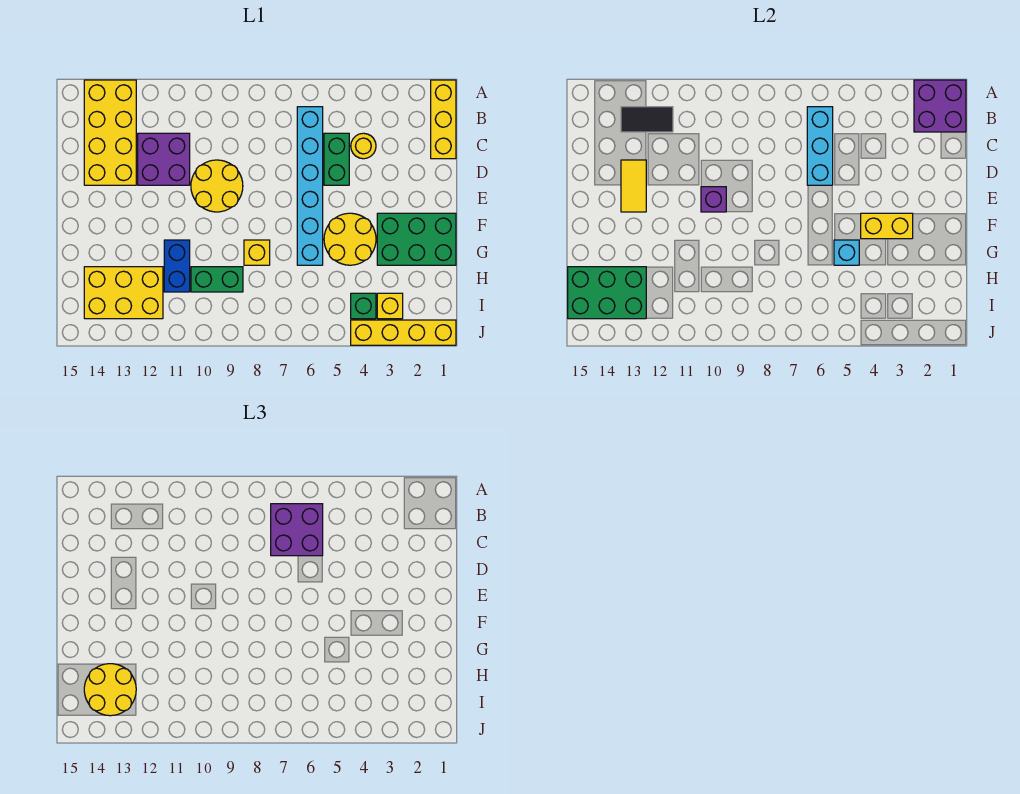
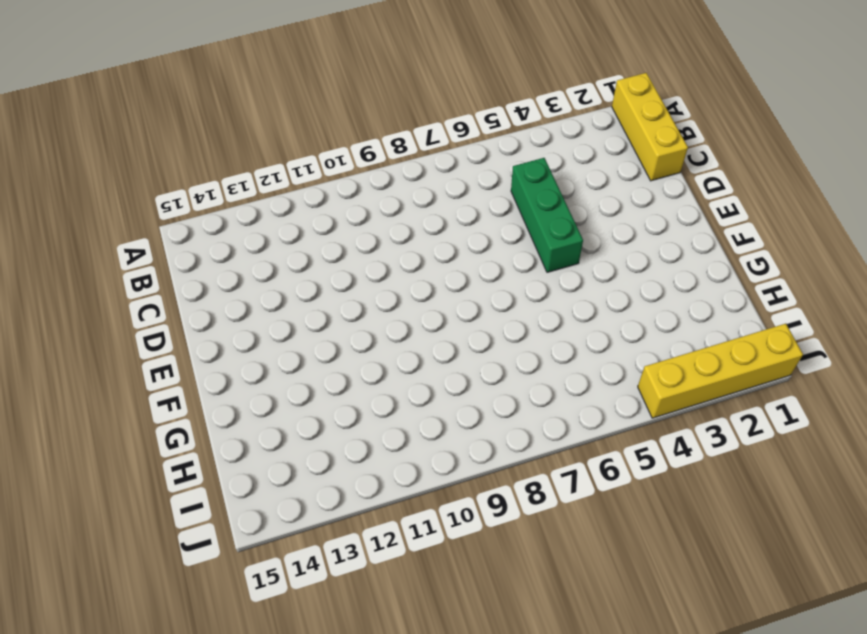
green brick C5:E5 level 1 -> green brick C5:D5 level 1
none -> yellow brick A13:D14 level 1
none -> cyan brick B6:G6 level 1
none -> yellow round brick C4 level 1

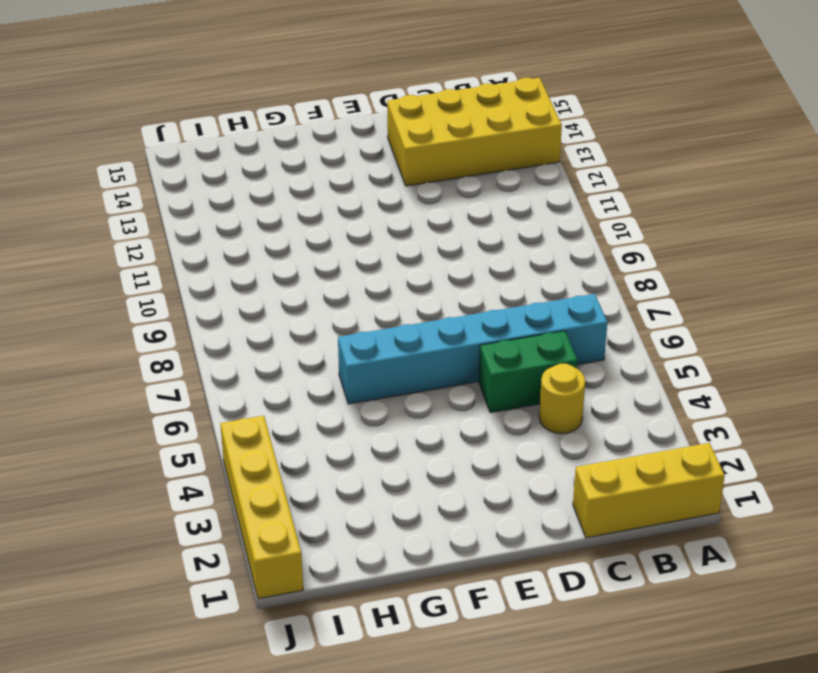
none -> purple brick C11:D12 level 1
none -> yellow round brick D9:E10 level 1
none -> green brick F1:G3 level 1

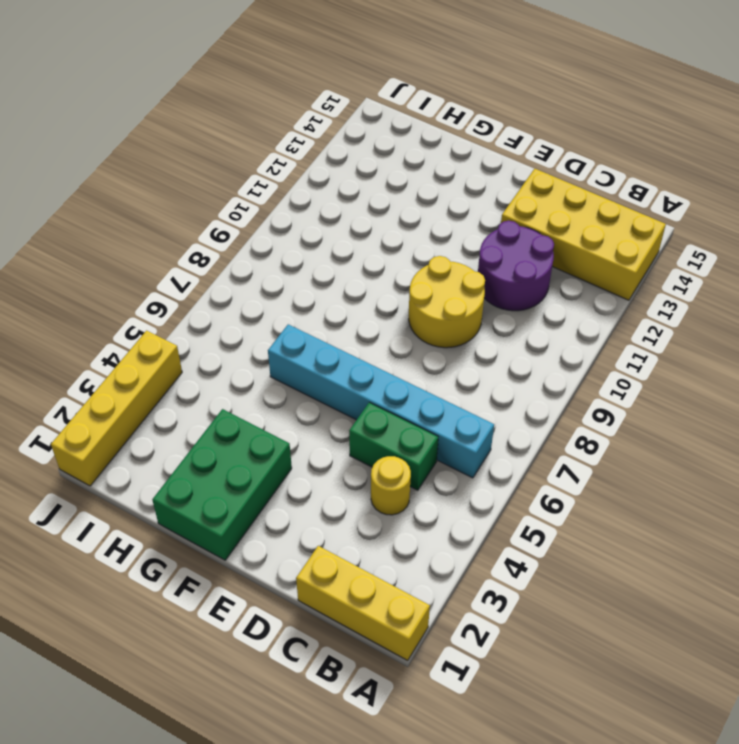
purple round brick C11:D12 level 1 -> purple brick C11:D12 level 1
none -> yellow round brick F4:G5 level 1
none -> yellow brick G8 level 1
none -> blue brick G11:H11 level 1

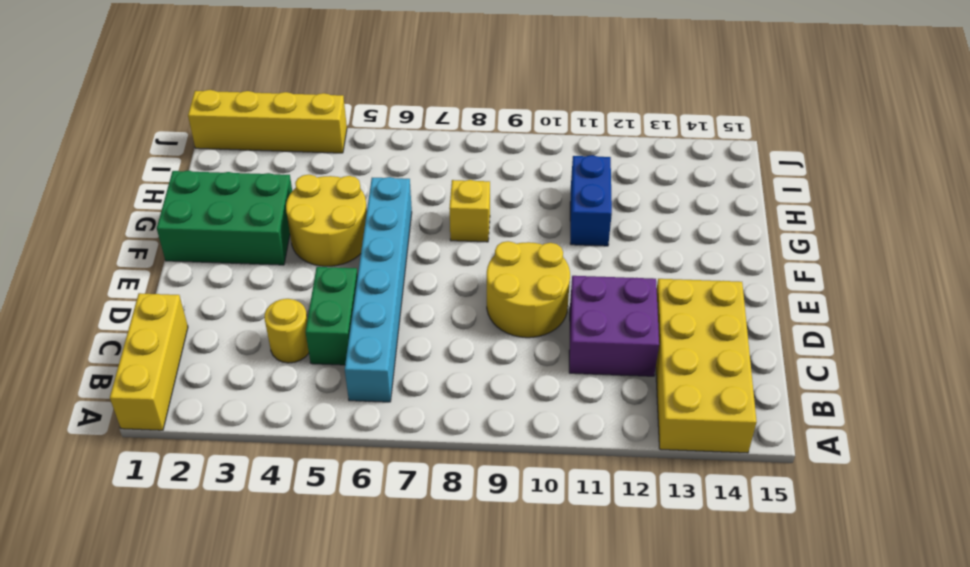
none -> green brick H9:H10 level 1
none -> yellow brick H12:I14 level 1
none -> yellow brick I3 level 1

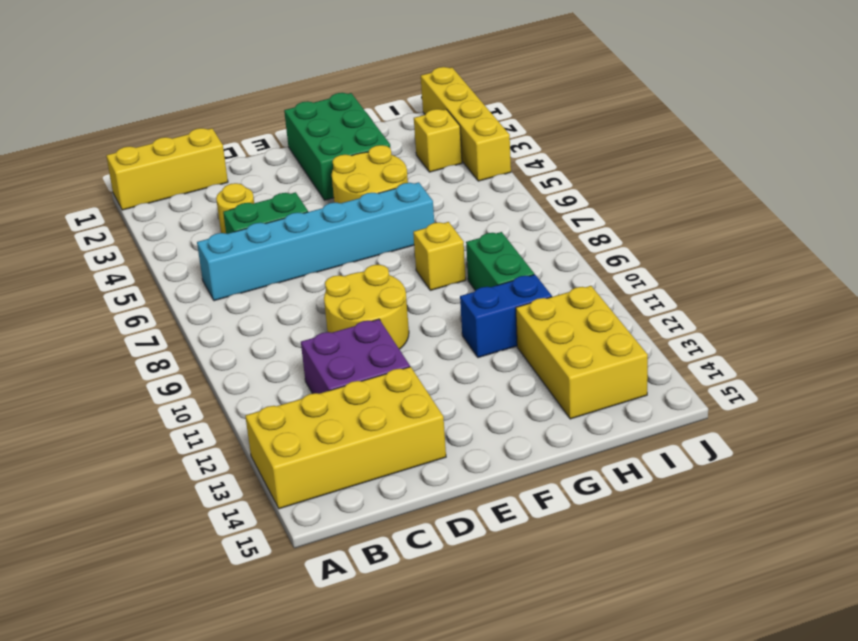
none -> green brick I4 level 1
none -> purple brick A1:B2 level 2
none -> cyan brick B6:D6 level 2

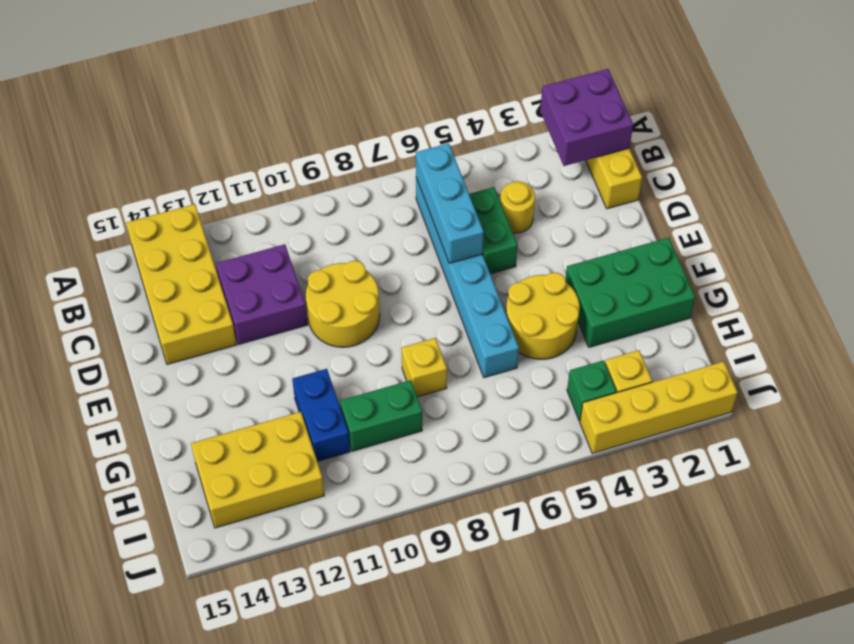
none -> black tile B12:B13 level 2
none -> yellow tile D13:E13 level 2
none -> purple brick E10 level 2

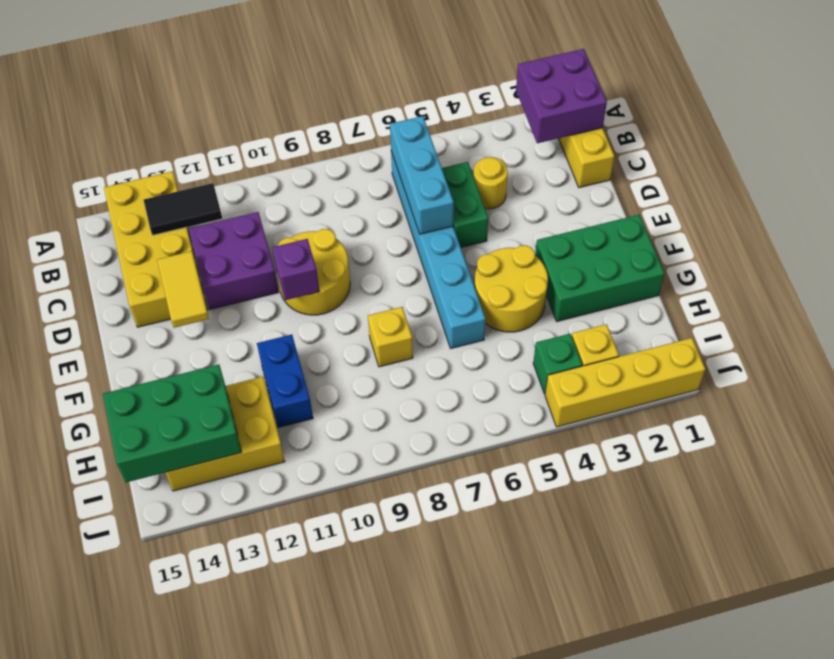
none -> green brick H9:H10 level 1
none -> yellow brick F3:F4 level 2
none -> cyan brick G5 level 2

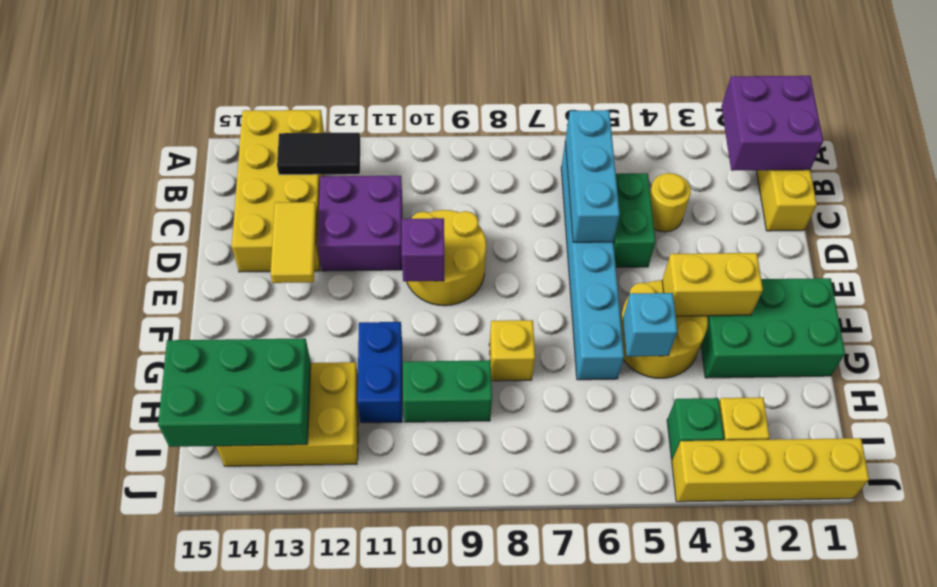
none -> purple brick B6:C7 level 3
none -> yellow round brick H13:I14 level 3

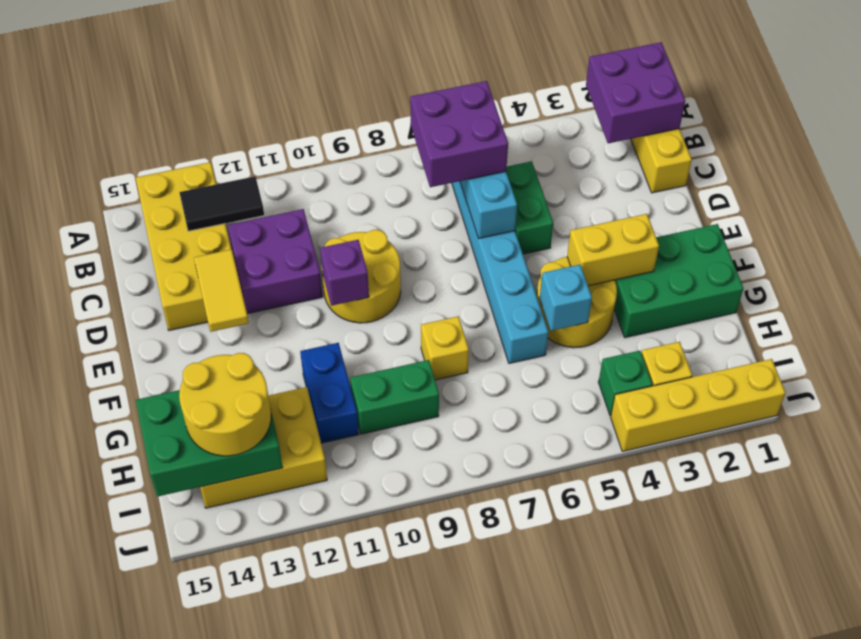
none -> yellow round brick C4 level 1

